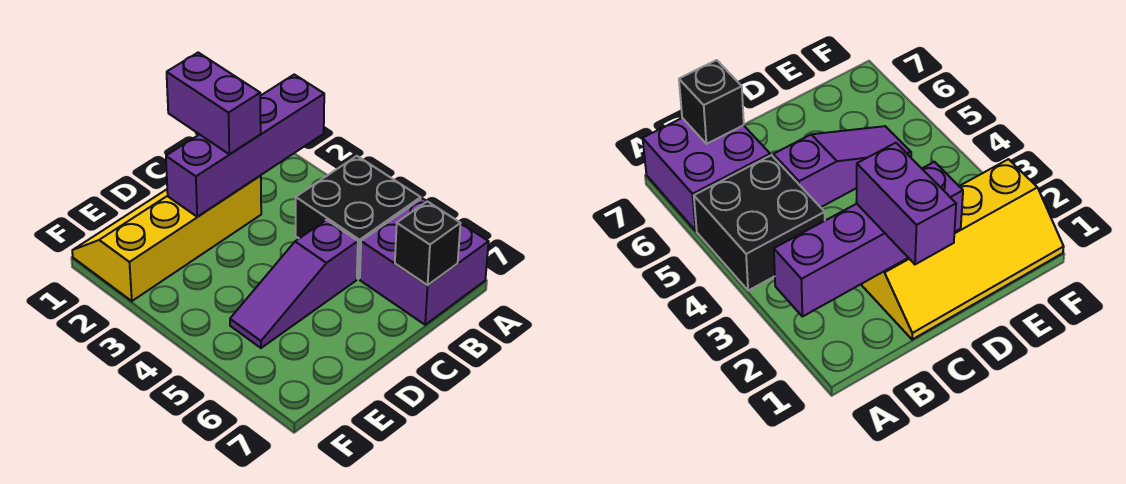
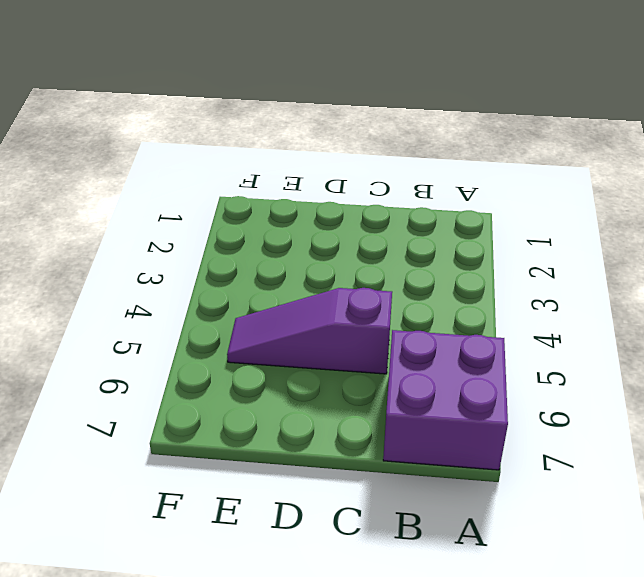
none -> black brick A4:B5 level 1
none -> yellow slope C1:F2 level 1 top 2

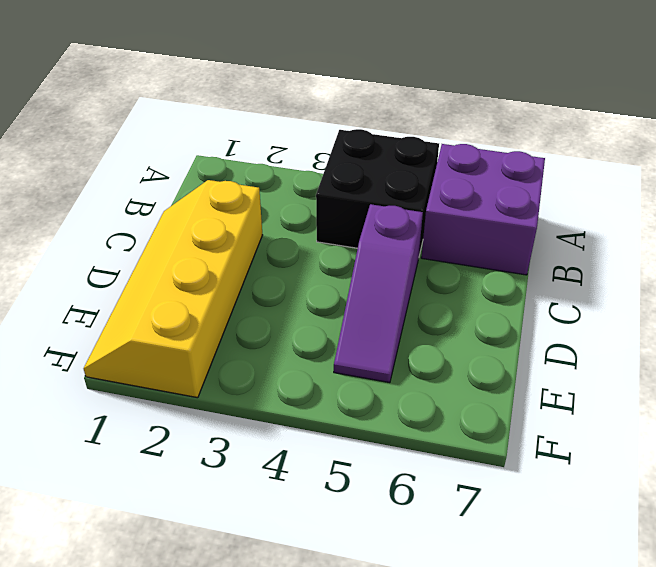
none -> purple brick A2:D2 level 2
none -> black brick B7 level 2

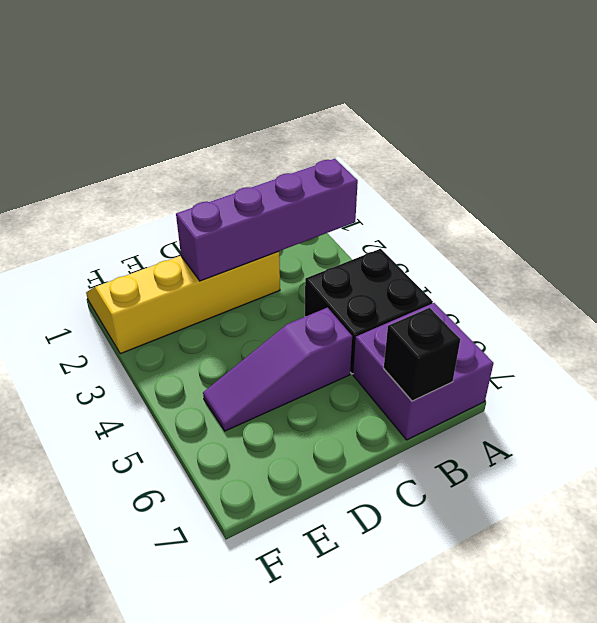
none -> purple brick C1:C2 level 3

